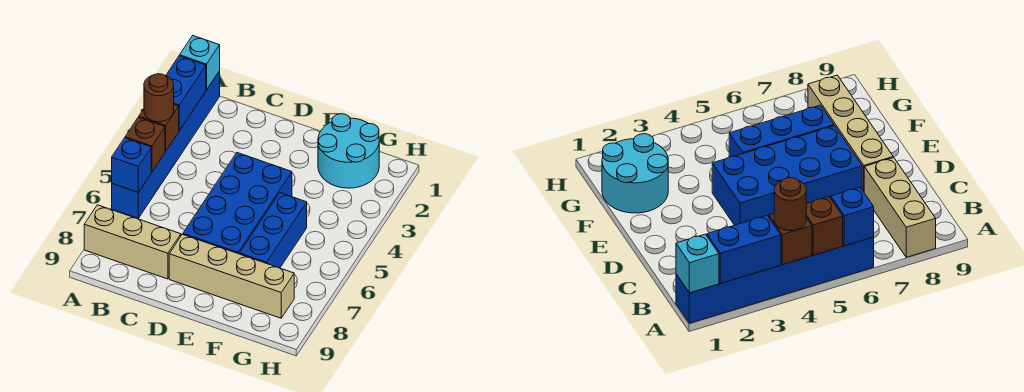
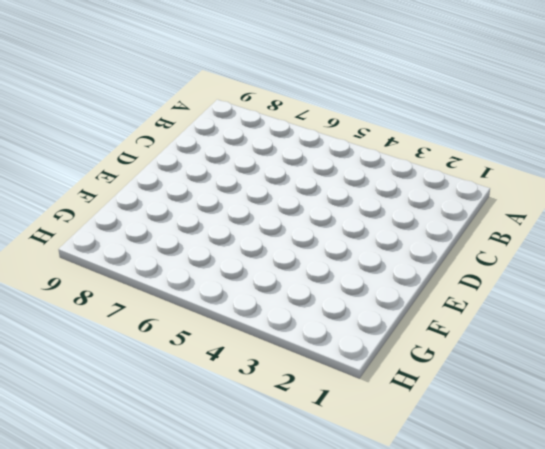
none -> blue brick A1:A6 level 1
none -> tan brick A8:C8 level 1
none -> blue brick D4:E7 level 1

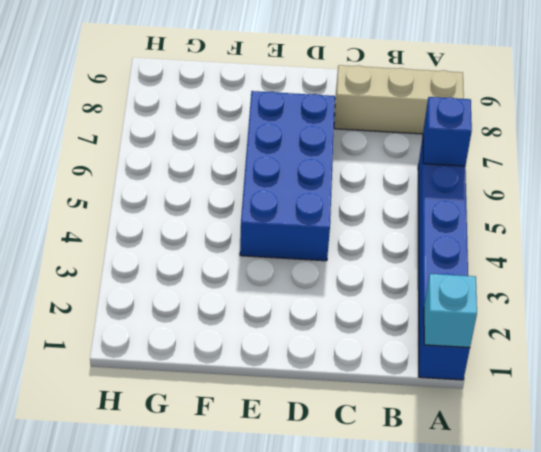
none -> tan brick D8:G8 level 1
none -> cyan round brick F1:G2 level 1
none -> blue brick F5:F7 level 1

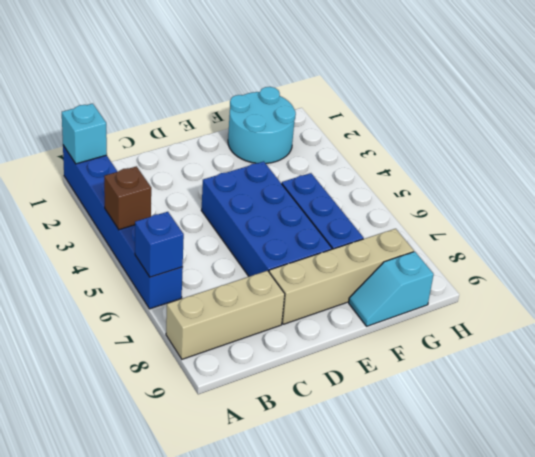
cyan slope F9:G9 level 1 top G -> none
none -> blue brick A2:A3 level 2
none -> brown brick A5 level 2
none -> brown round brick A4 level 3

